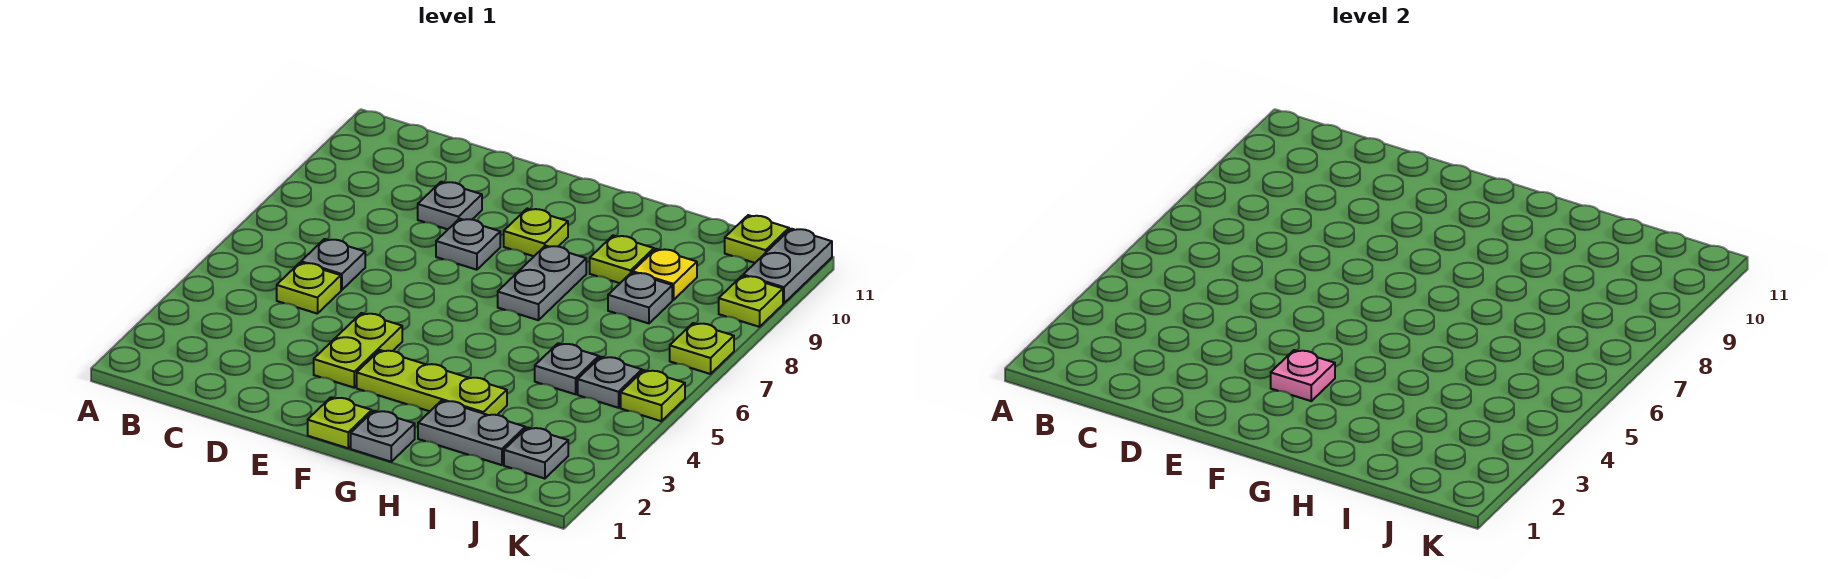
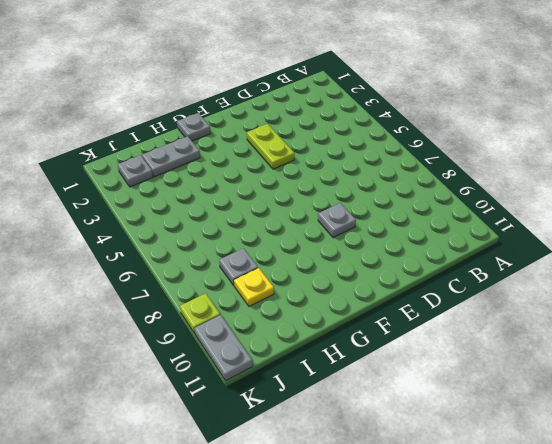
none -> lime plate C5 level 1
none -> grey plate C6 level 1
none -> grey plate D9 level 1

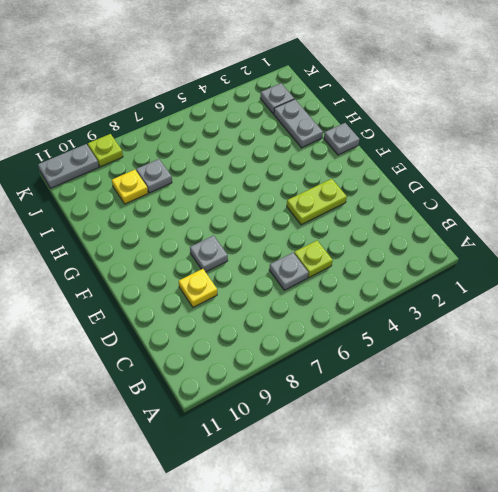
yellow plate D9 level 1 -> grey plate D9 level 1
none -> lime plate F1 level 1
none -> lime plate F3:H3 level 1
none -> lime plate F9 level 1

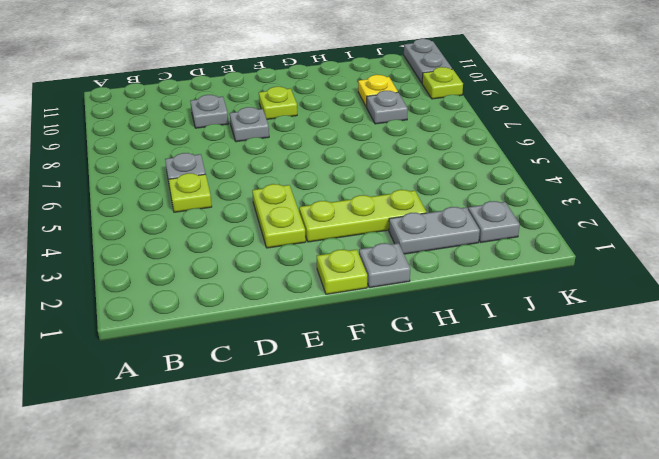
none -> grey plate G7:G8 level 1
none -> lime plate H9 level 1
none -> grey plate I5 level 1

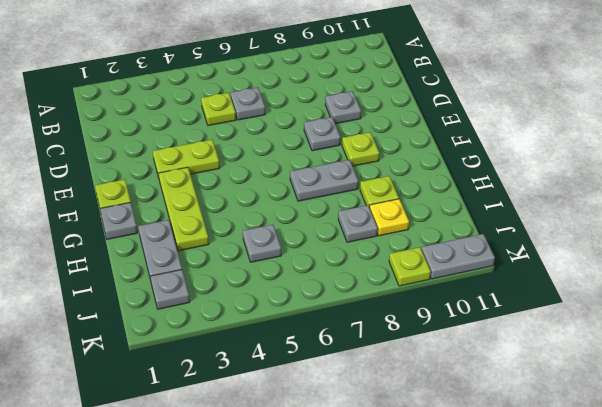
none -> grey plate J5 level 1
none -> lime plate J11 level 1
none -> lime plate K5 level 1

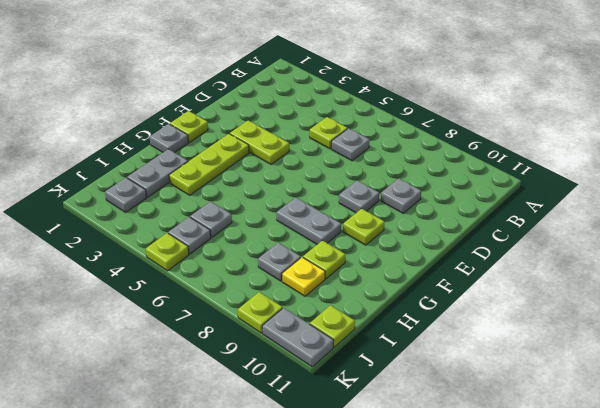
none -> lime plate K7 level 1
none -> pink plate F3 level 2

